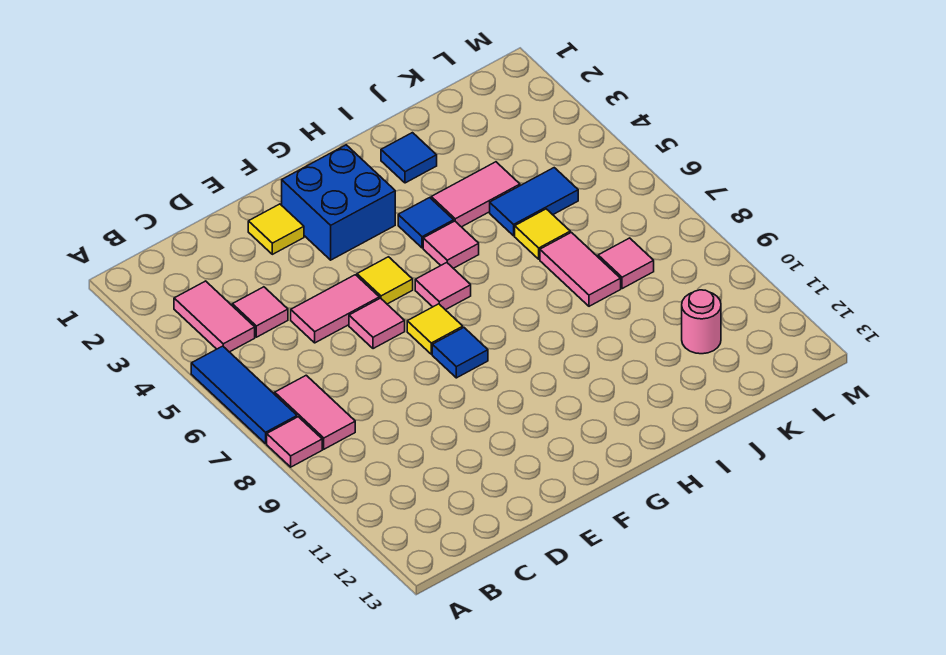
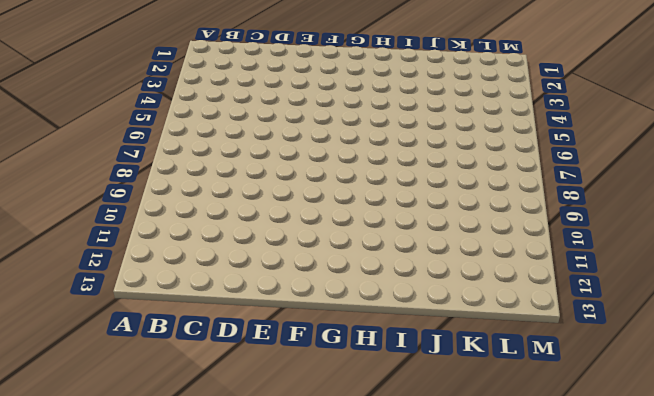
none -> blue tile A5:A7 level 1
none -> pink tile A8 level 1
none -> pink tile B3:B4 level 1

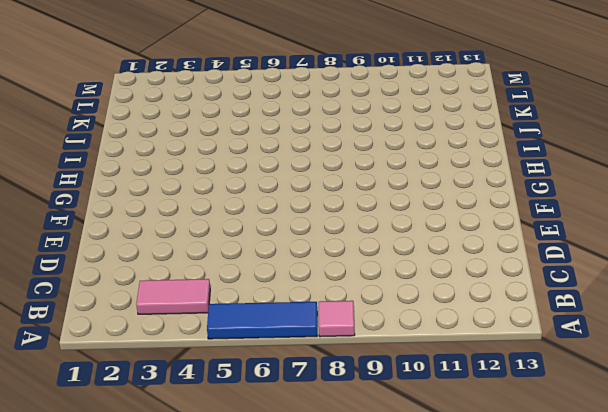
none -> pink tile B7:B8 level 1
none -> pink tile C4 level 1
none -> pink tile D5:E5 level 1

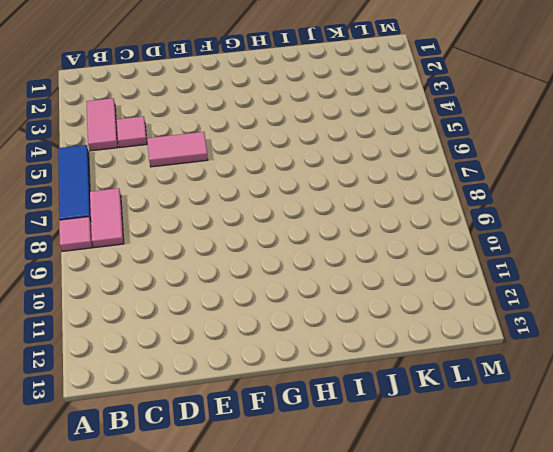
none -> yellow tile E2 level 1
none -> pink tile E6 level 1
none -> blue brick F2:G3 level 1

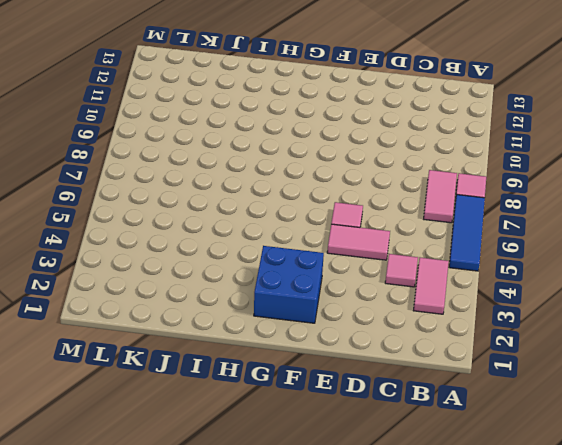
none -> yellow tile E2 level 1
none -> yellow tile F5 level 1
none -> yellow tile F7 level 1

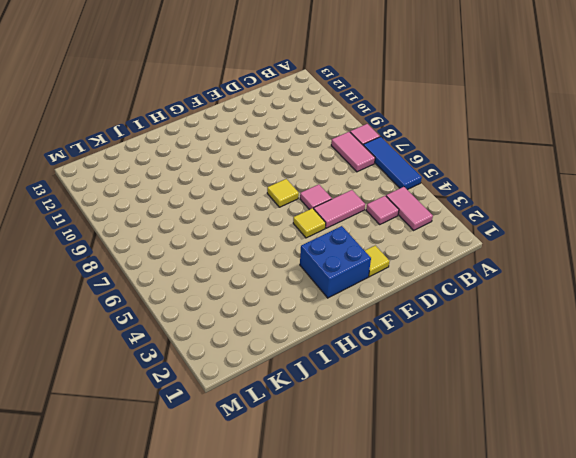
none -> blue tile F8 level 1
none -> pink tile G6 level 1
none -> blue tile H4 level 1

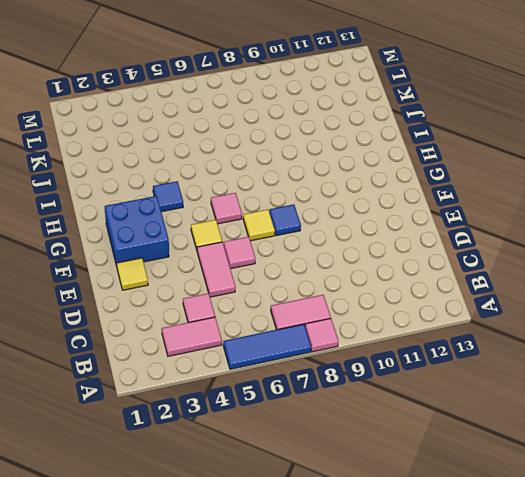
none -> pink tile H5 level 1
none -> blue tile I2 level 1
none -> pink tile I4:J4 level 1

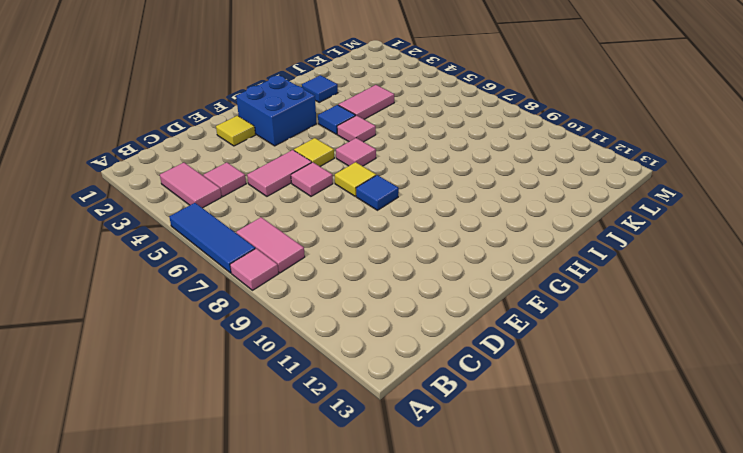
none -> blue tile J5:K5 level 1
none -> yellow tile J6 level 1
none -> pink tile J7:J8 level 1

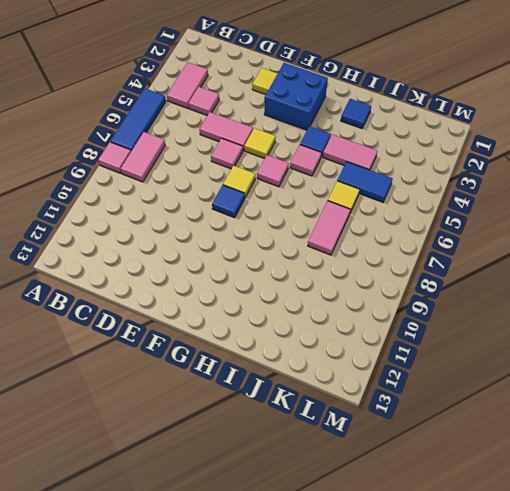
none -> pink tile K8 level 1
none -> pink round brick K11 level 1

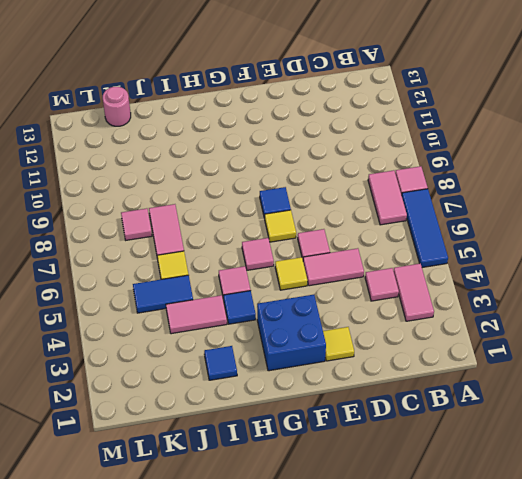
pink round brick K13 level 1 -> pink round brick K11 level 1

